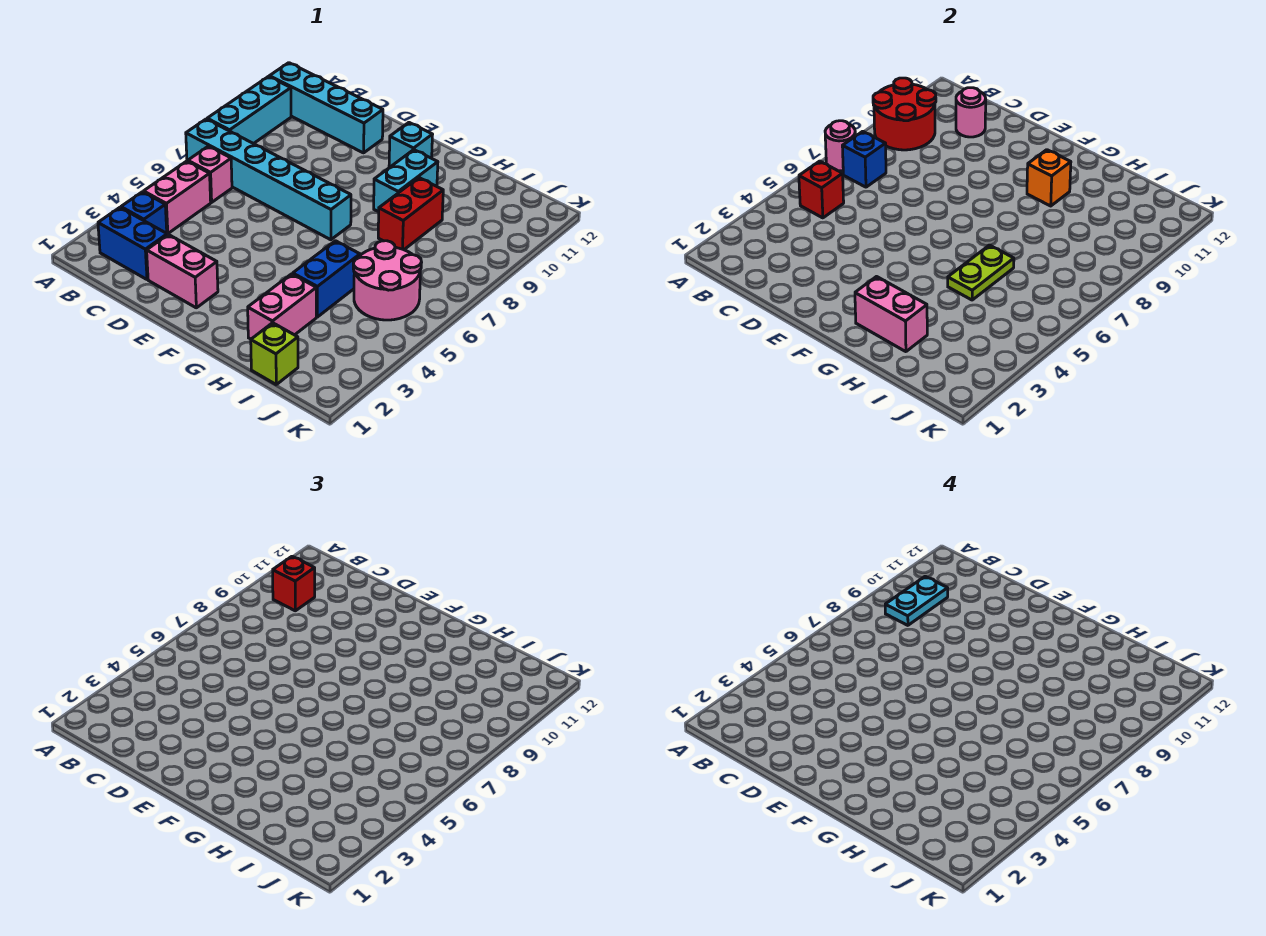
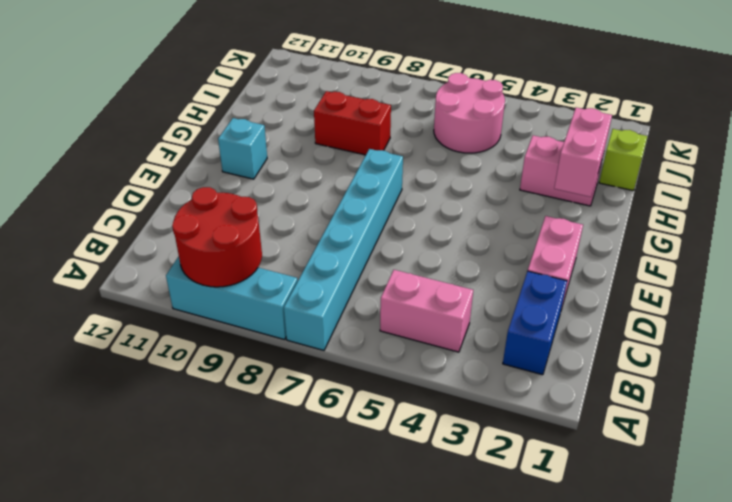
none -> cyan brick A11:D11 level 1
none -> blue brick B3 level 1
none -> pink brick B6 level 1

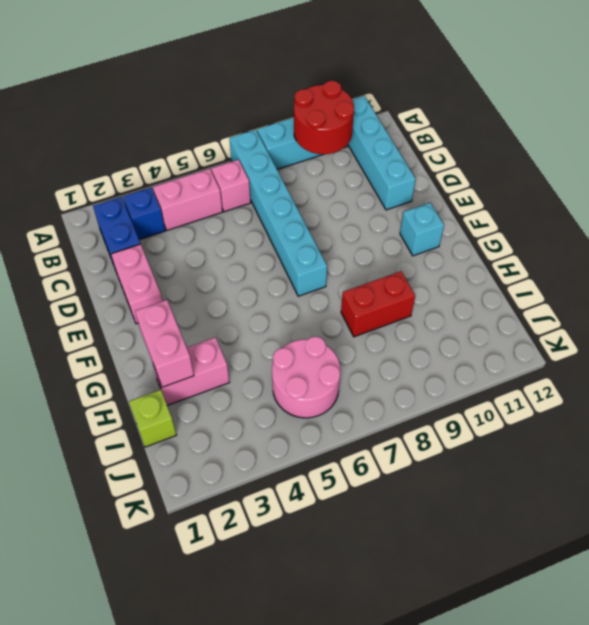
none -> cyan brick G9:G10 level 1
none -> blue brick H4:H5 level 1
none -> pink round brick A7 level 2

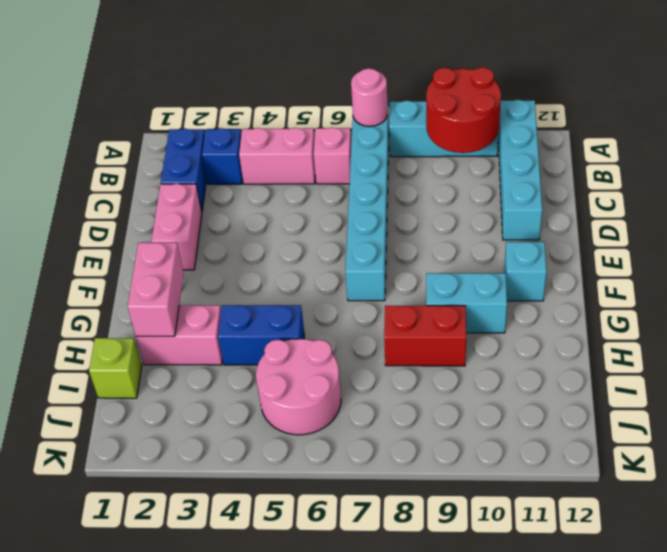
none -> red brick B5 level 2
none -> blue brick B7 level 2
none -> pink round brick C11 level 2

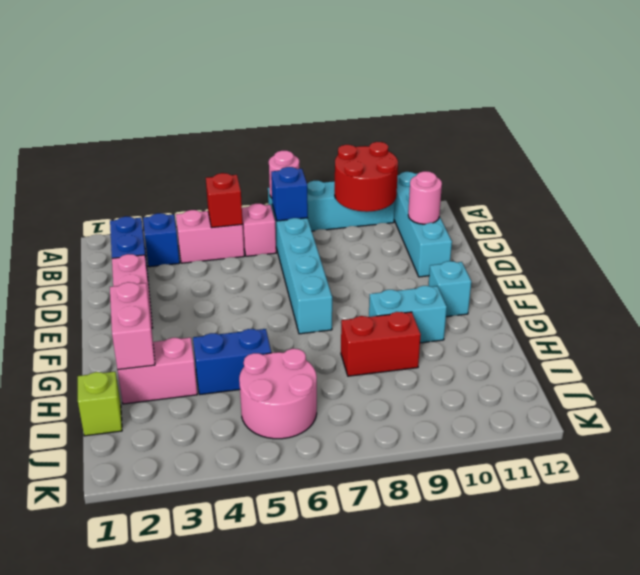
none -> orange brick G10 level 2
none -> lime plate H5:H6 level 2
none -> red brick B10 level 3

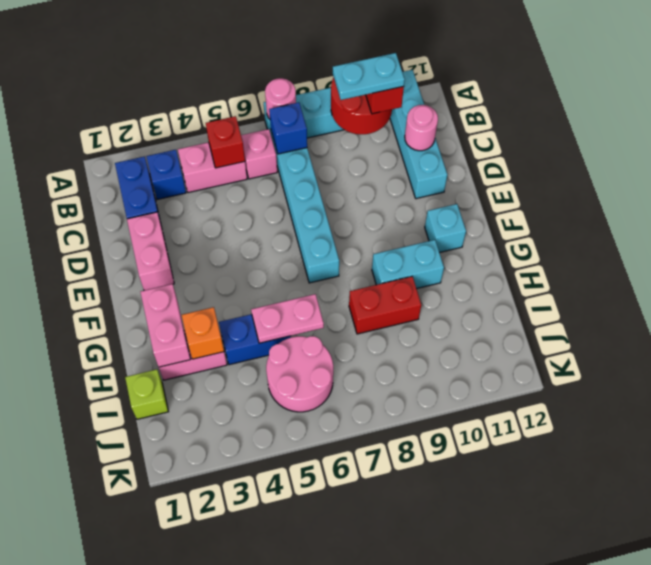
orange brick H3 level 2 -> orange brick G10 level 2
pink plate H5:H6 level 2 -> lime plate H5:H6 level 2

